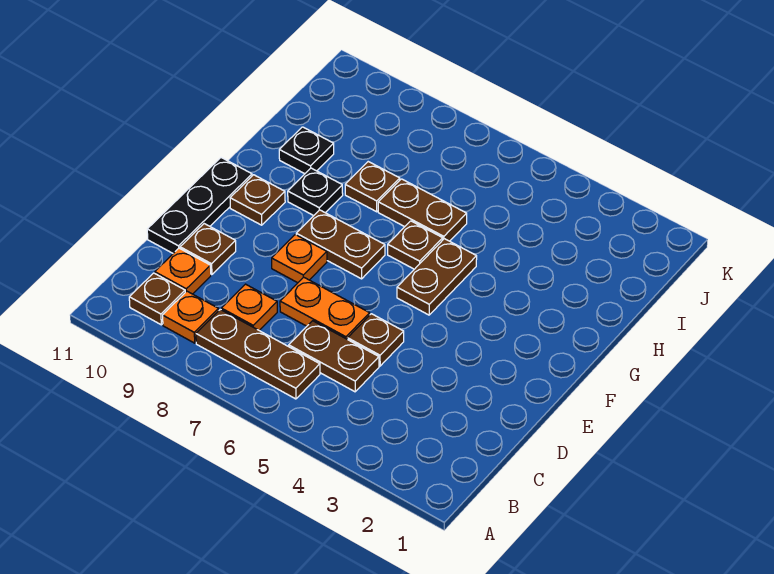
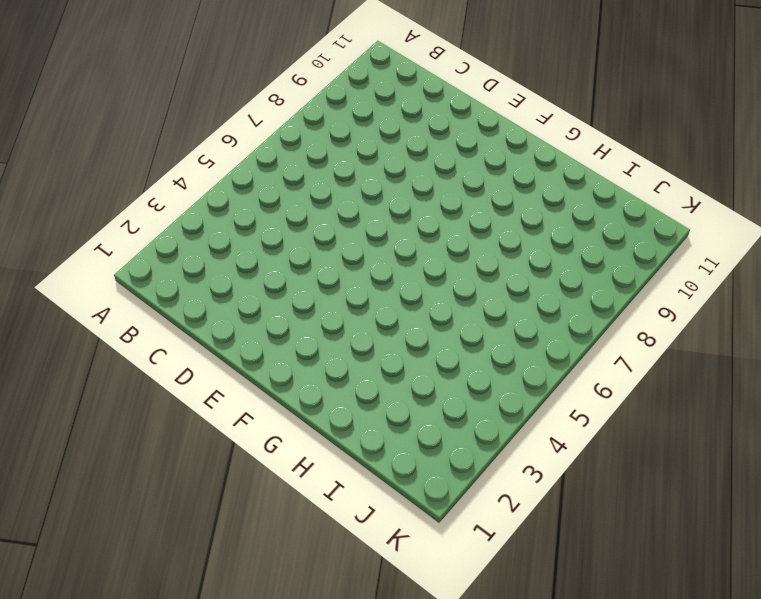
none -> brown plate B6:B8 level 1
none -> orange plate B9 level 1
none -> brown plate B10 level 1

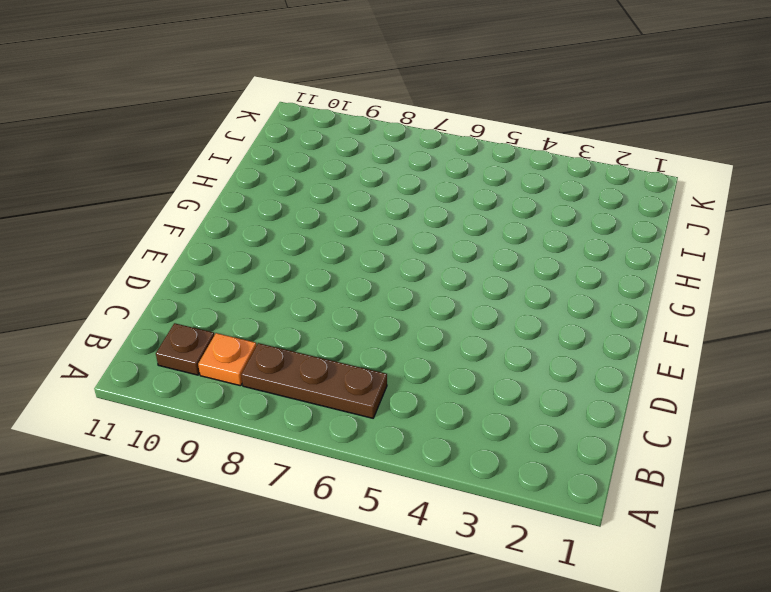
none -> brown plate C5:C6 level 1
none -> orange plate C8 level 1
none -> orange plate C10 level 1

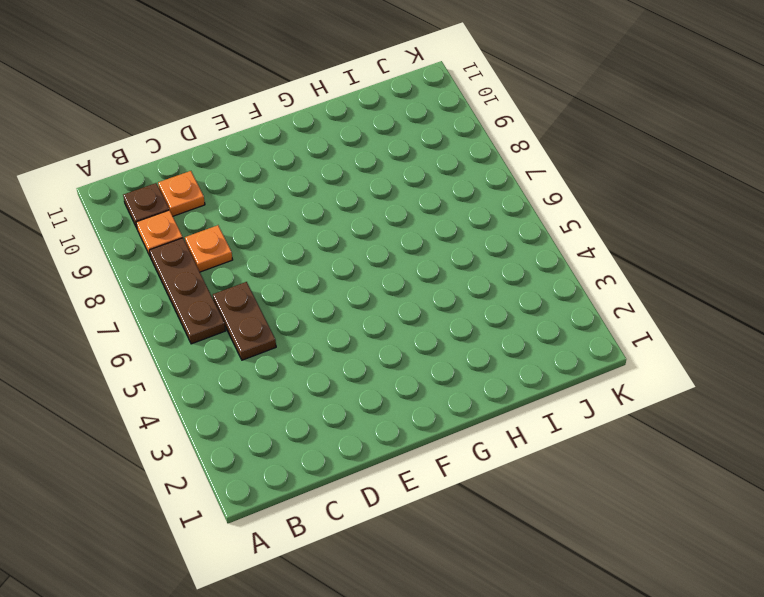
none -> brown plate D5 level 1
none -> orange plate D6:D7 level 1
none -> brown plate D10 level 1

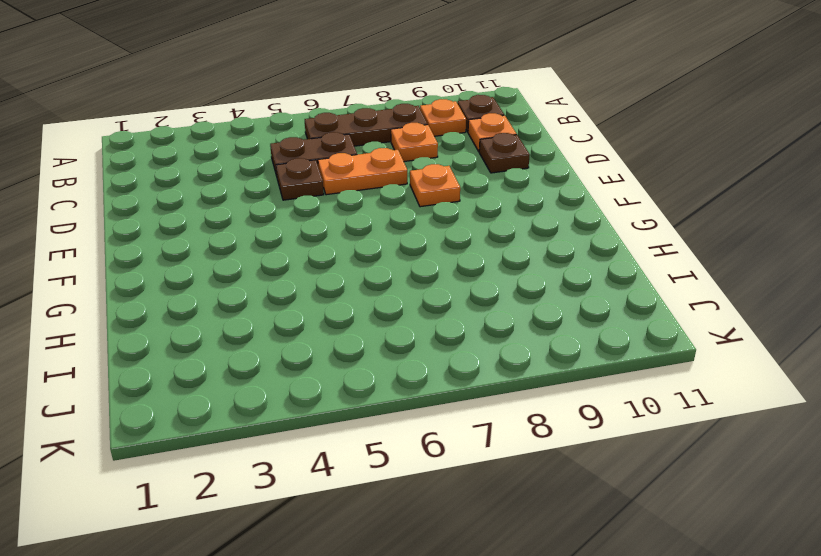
none -> black plate D11:F11 level 1
none -> brown plate F5:G5 level 1
none -> brown plate F7:F8 level 1

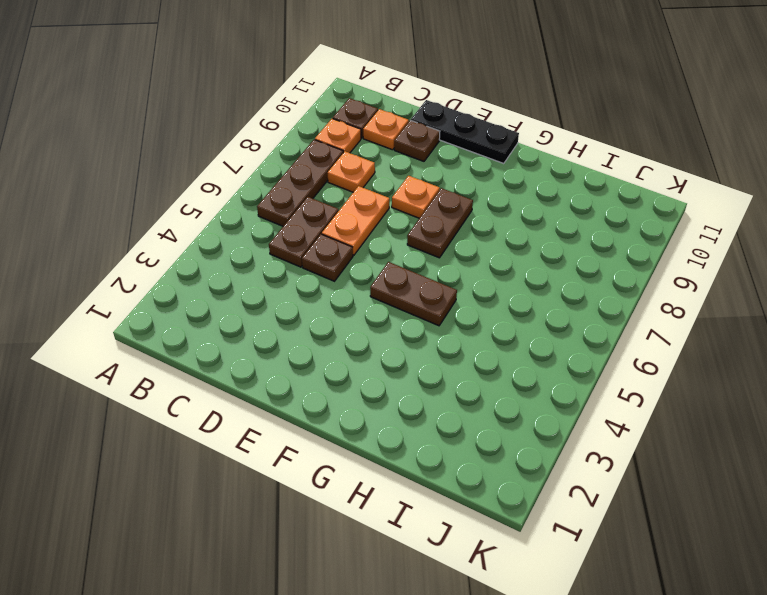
none -> brown plate F10 level 1
none -> brown plate G6 level 1
none -> black plate G9 level 1

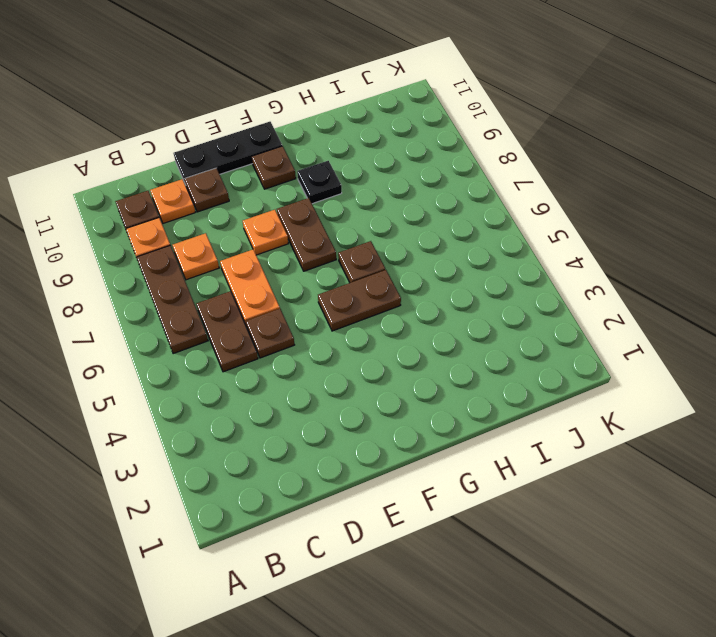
none -> brown plate H6:H7 level 1
none -> brown plate H8 level 1
none -> black plate H10 level 1

